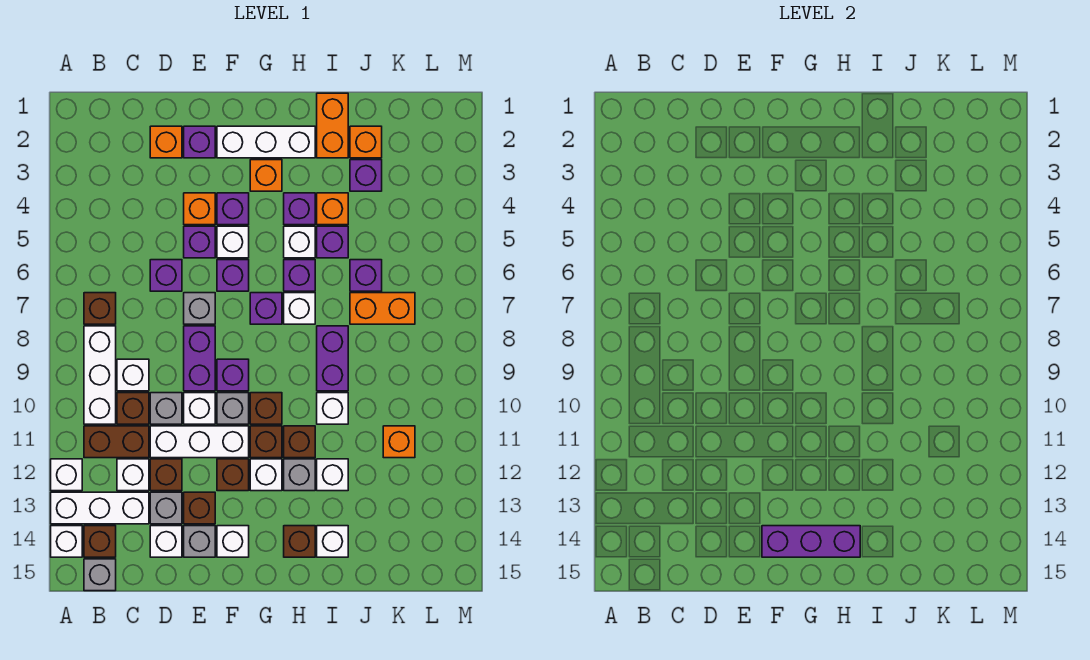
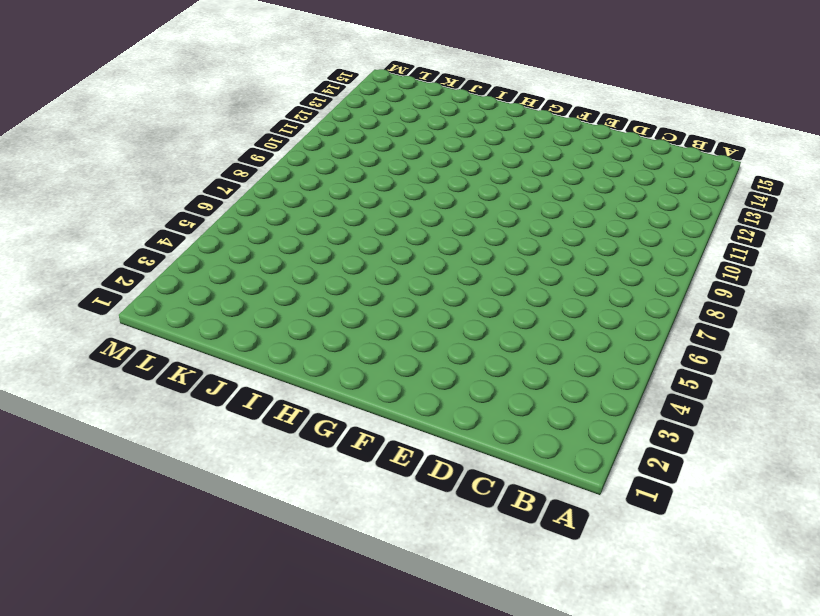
none -> white brick A12 level 1
none -> white brick A13:C13 level 1
none -> white brick A14 level 1
none -> brown brick B7 level 1

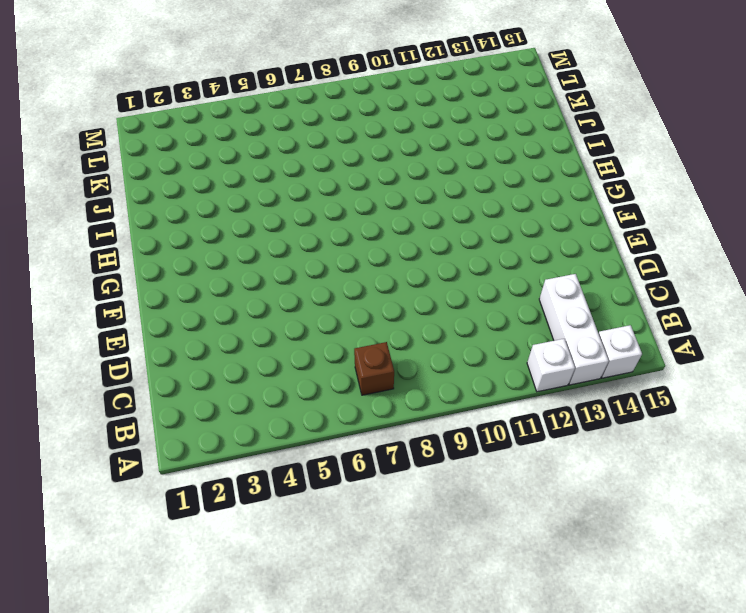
none -> white brick B8:B10 level 1
none -> brown brick B11:C11 level 1
none -> brown brick B14 level 1
none -> grey brick B15 level 1

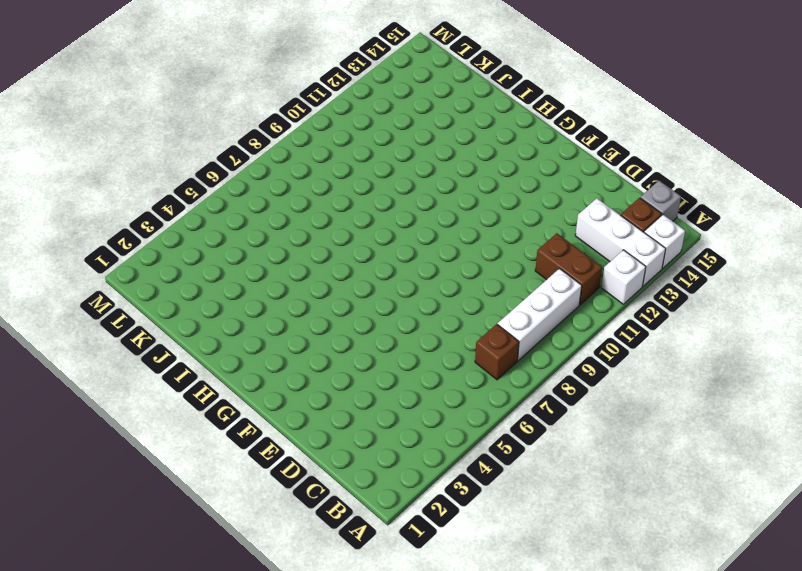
none -> white brick C9 level 1
none -> brown brick C10 level 1
none -> white brick C12 level 1
none -> orange brick D2 level 1

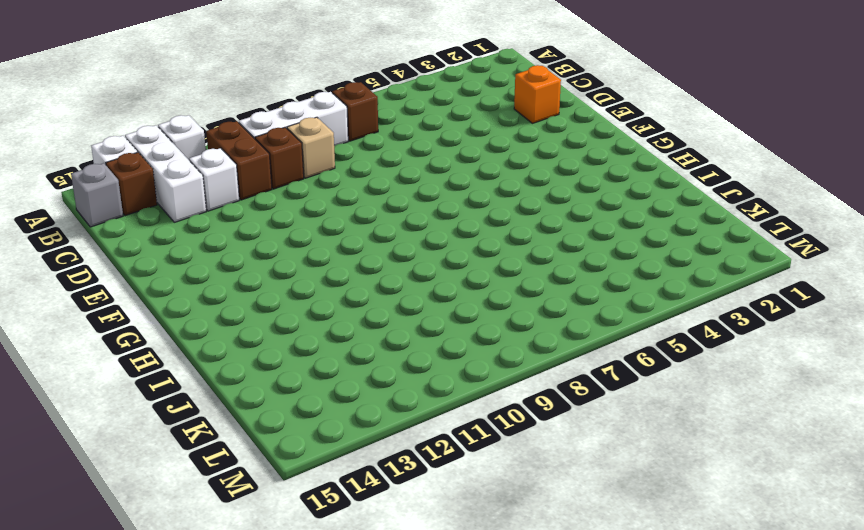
tan brick C9 level 1 -> white brick C9 level 1
none -> purple brick D6 level 1
none -> grey brick D10 level 1
none -> white brick D11:F11 level 1
none -> brown brick D12 level 1

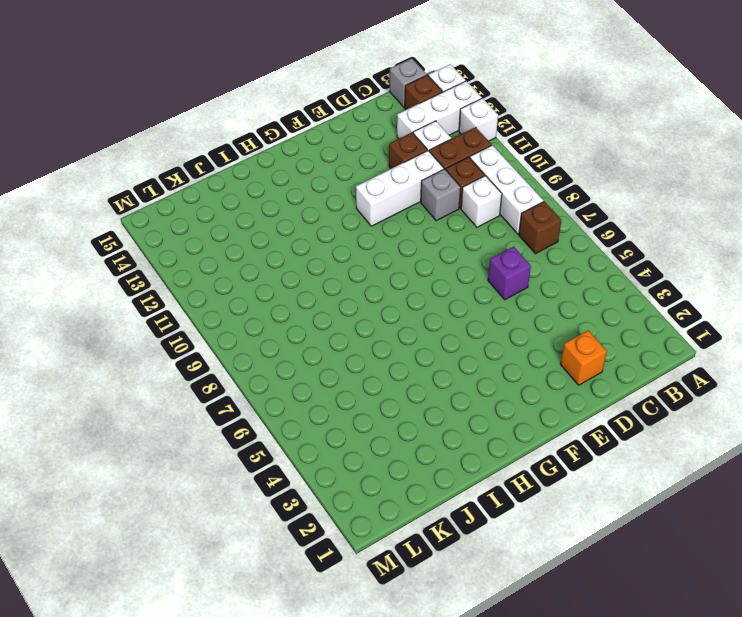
none -> grey brick D13 level 1
none -> white brick D14 level 1
none -> purple brick E2 level 1
none -> orange brick E4 level 1

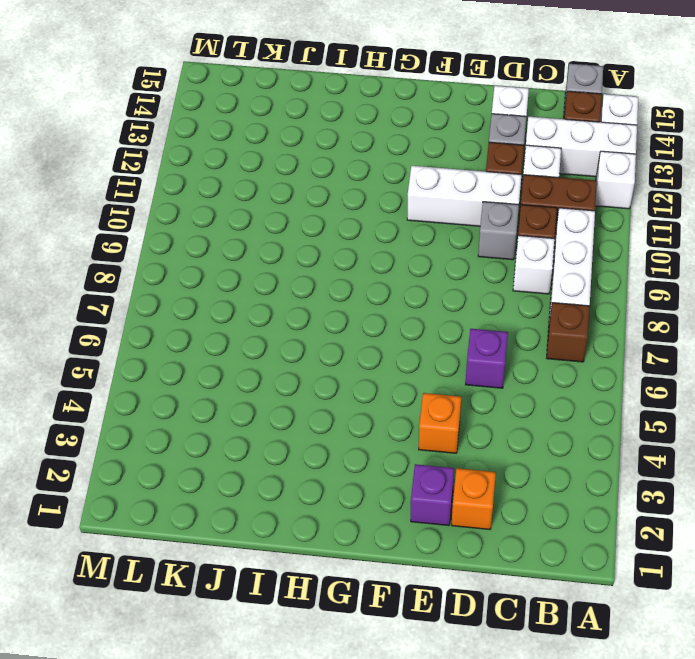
none -> purple brick E5 level 1
none -> grey brick E7 level 1
none -> purple brick E8:E9 level 1
none -> white brick E10 level 1

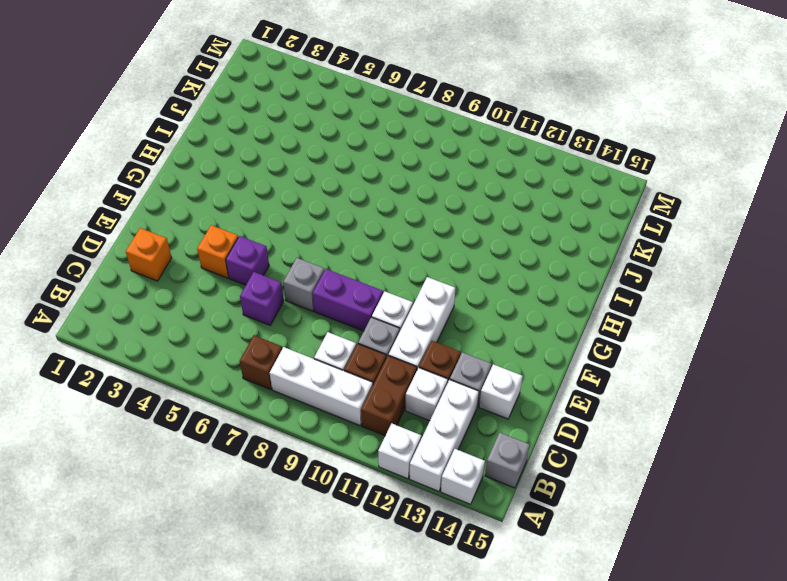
none -> brown brick B14 level 1
none -> purple brick E2 level 1
none -> brown brick E13 level 1
none -> grey brick E14 level 1

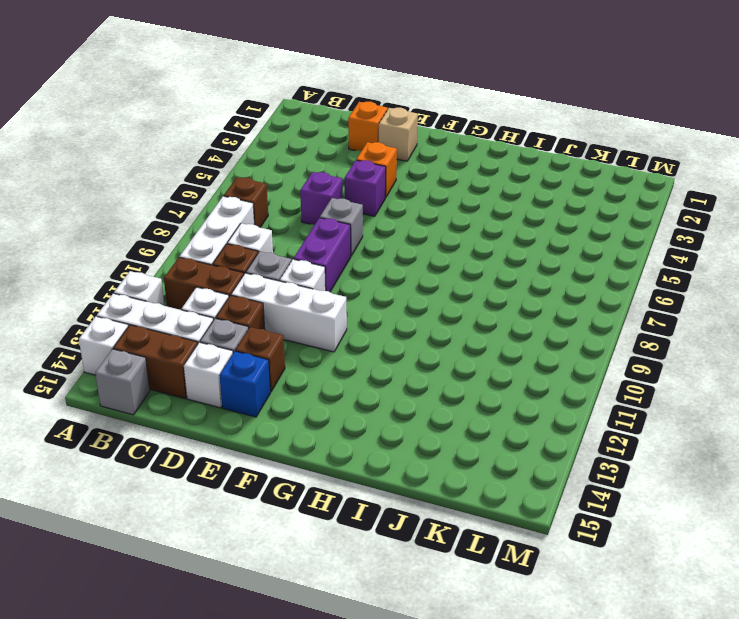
brown brick B14:C14 level 1 -> brown brick B14 level 1
tan brick E2 level 1 -> purple brick E2 level 1
blue brick E14 level 1 -> grey brick E14 level 1
none -> white brick F2:H2 level 1
none -> purple brick F4 level 1
none -> white brick F5 level 1
none -> purple brick F6 level 1

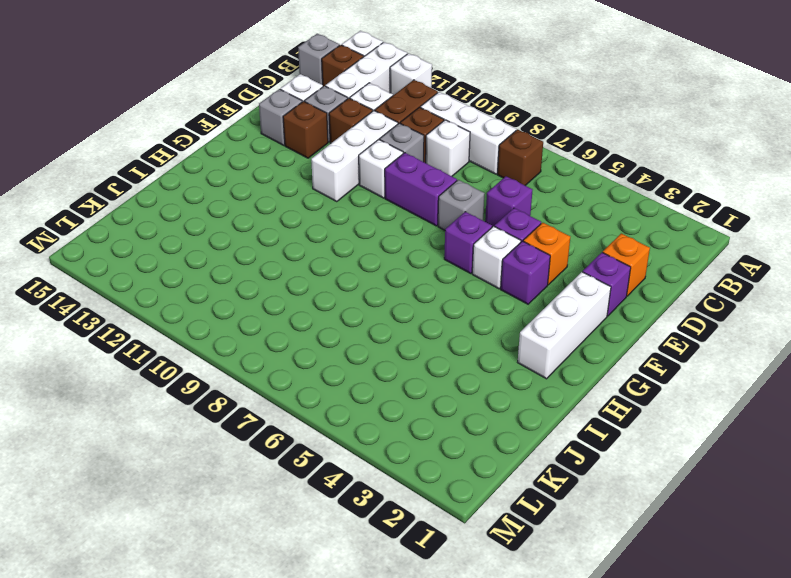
none -> purple brick F9 level 1
none -> grey brick F10 level 1
none -> brown brick F12 level 1
none -> white brick F14 level 1

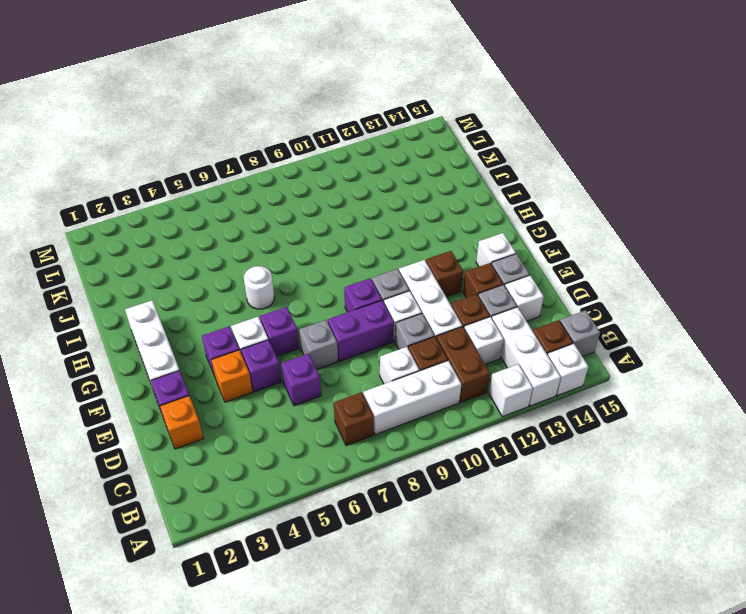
white round brick H6 level 1 -> purple brick H6 level 1
none -> orange brick G3 level 1
none -> purple brick G7 level 1
none -> brown brick G10 level 1
none -> brown brick G11 level 1

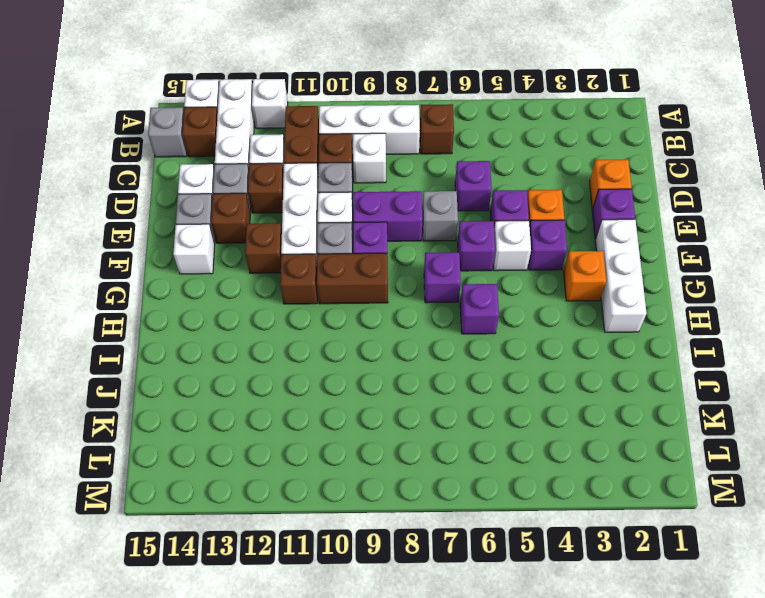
brown brick G9:G10 level 1 -> brown brick G10 level 1
none -> white brick G12 level 1
none -> purple brick H4 level 1
none -> white brick H5 level 1
none -> white brick H7 level 1

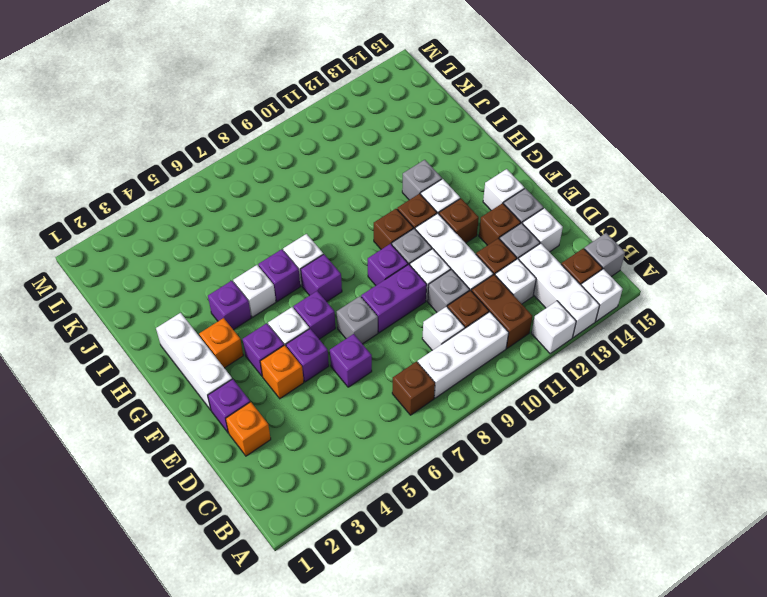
none -> brown brick H11 level 1
none -> brown brick H14 level 1
none -> orange brick I1:I2 level 1
none -> orange brick I4 level 1

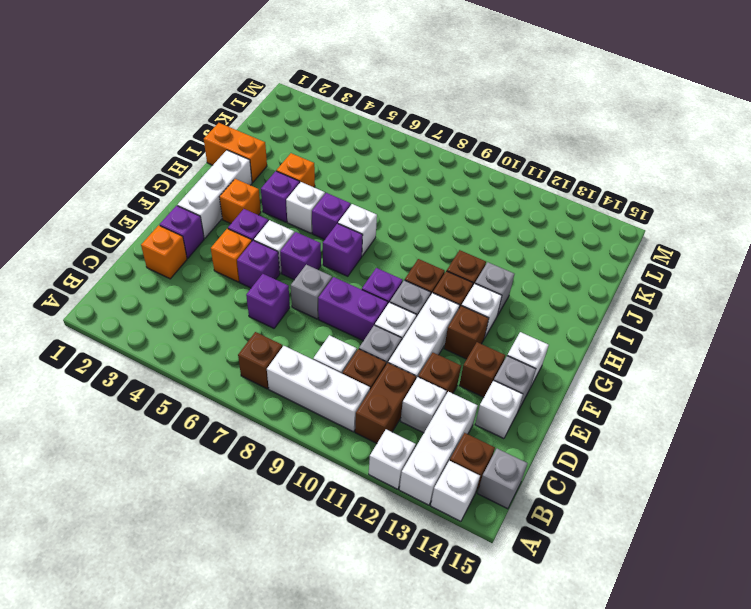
none -> grey brick D13 level 1
none -> brown brick H14 level 1
none -> purple brick I5 level 1
none -> purple brick I8:I9 level 1

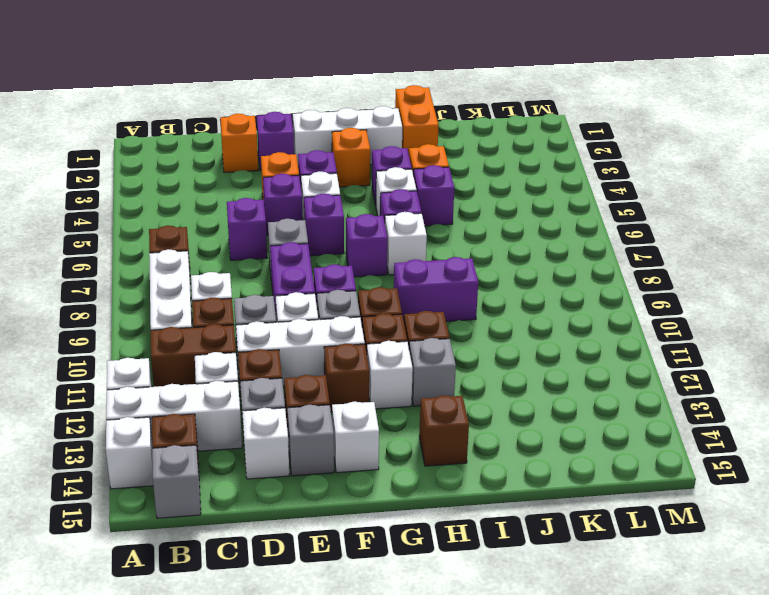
purple brick H9:I9 level 1 -> purple brick I8:I9 level 1
none -> white brick I10 level 1
none -> white brick I12 level 1
none -> white brick I14 level 1
none -> orange brick J2 level 1

